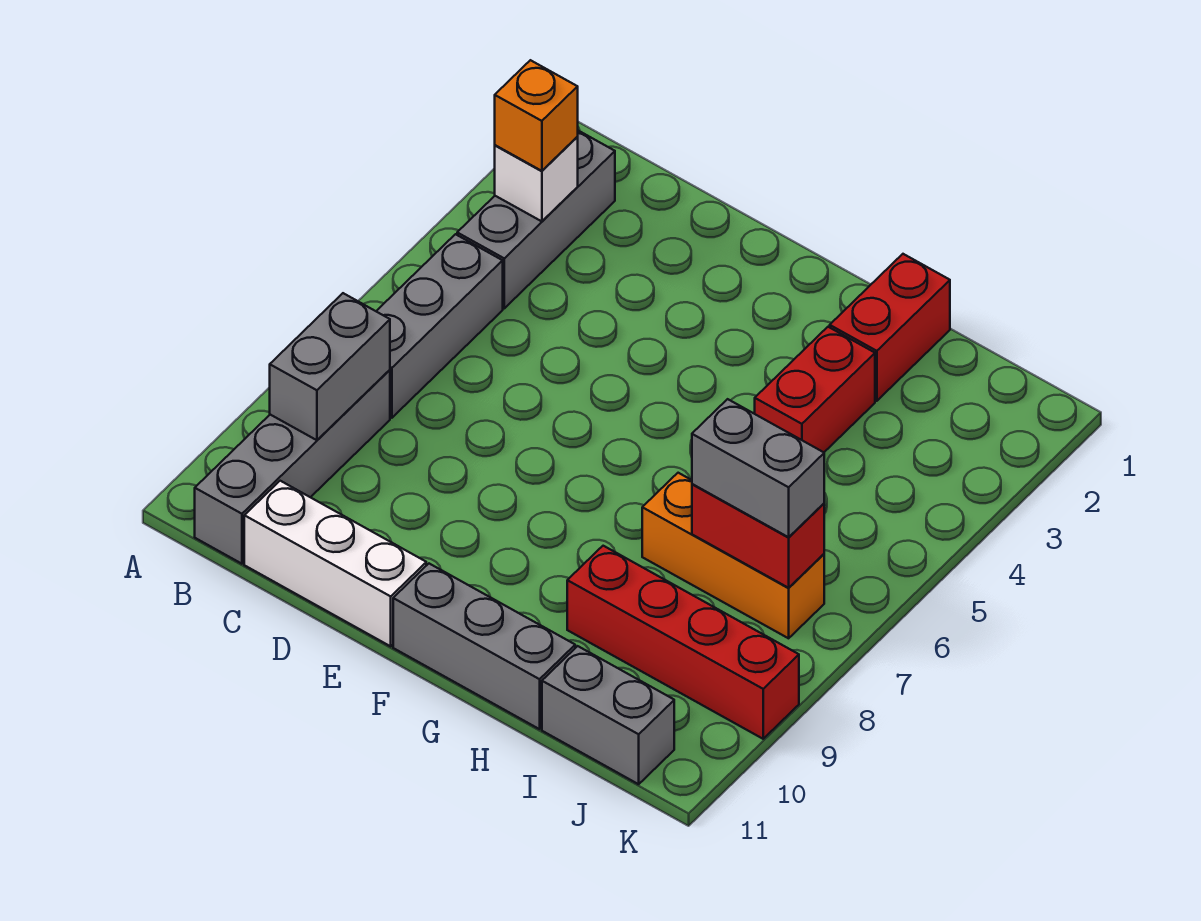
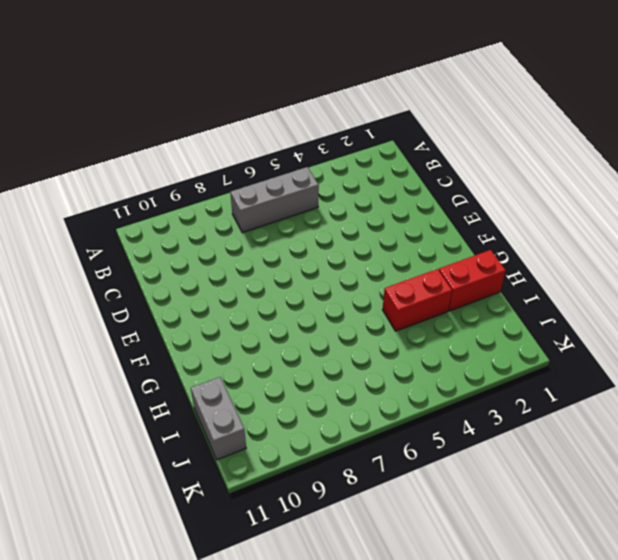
none -> grey brick B2:B4 level 1
none -> grey brick B8:B11 level 1
none -> white brick C11:E11 level 1

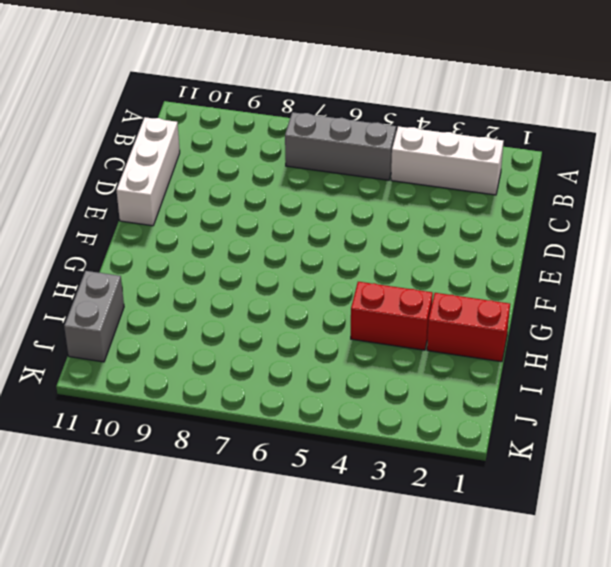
white brick B2:B4 level 1 -> grey brick B2:B4 level 1
none -> grey brick B8:B11 level 1
none -> grey brick F11:H11 level 1
none -> orange brick H7:J7 level 1

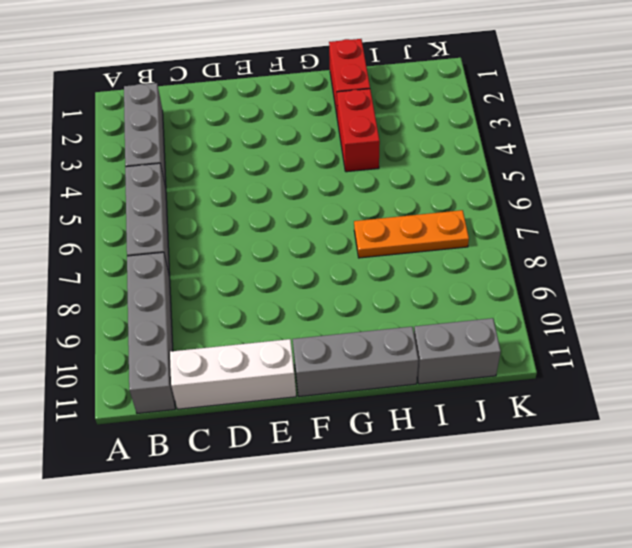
orange plate H7:J7 level 1 -> orange brick H7:J7 level 1
none -> red brick H9:K9 level 1
none -> white brick B3 level 2
none -> grey brick B8:B9 level 2

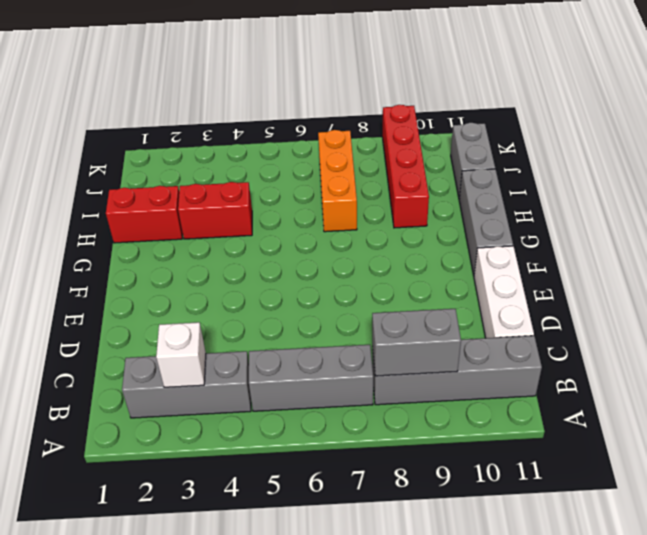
none -> red brick I7:J7 level 2
none -> orange brick B3 level 3
none -> grey brick I7:J7 level 3

